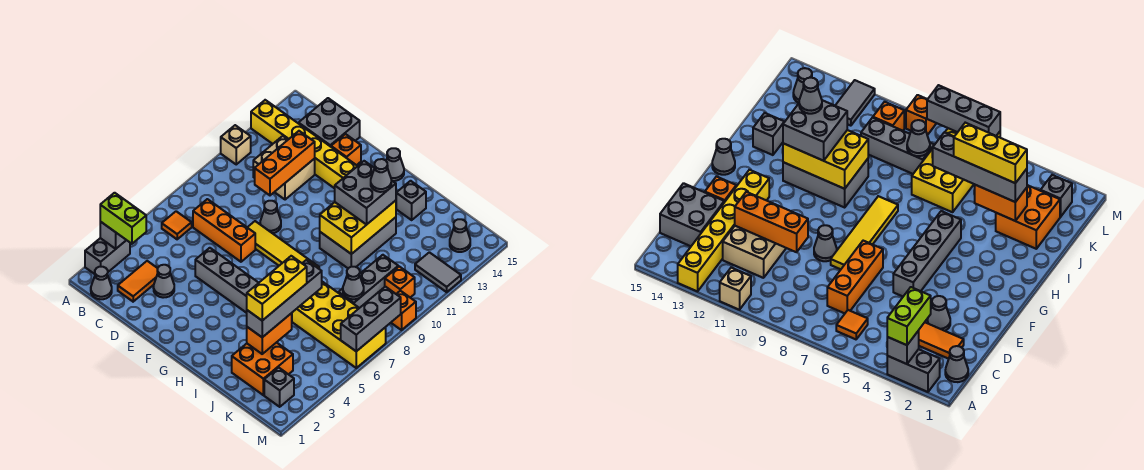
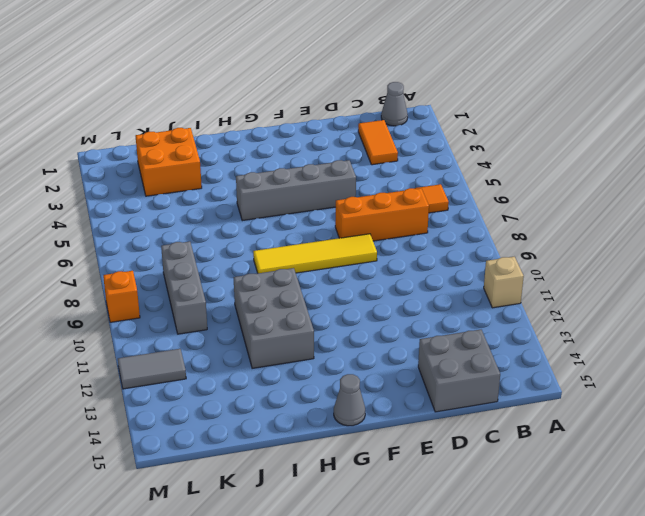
none -> grey brick A2:A3 level 1
none -> yellow brick A13:F13 level 1
none -> tan brick C11:D12 level 1
none -> grey cone D3 level 1

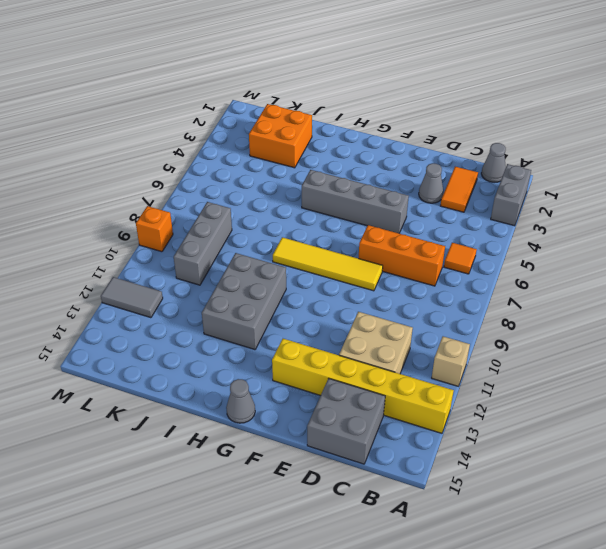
none -> grey cone E9 level 1
none -> orange brick E14 level 1
none -> grey brick I14 level 1
none -> yellow brick J6:M7 level 1

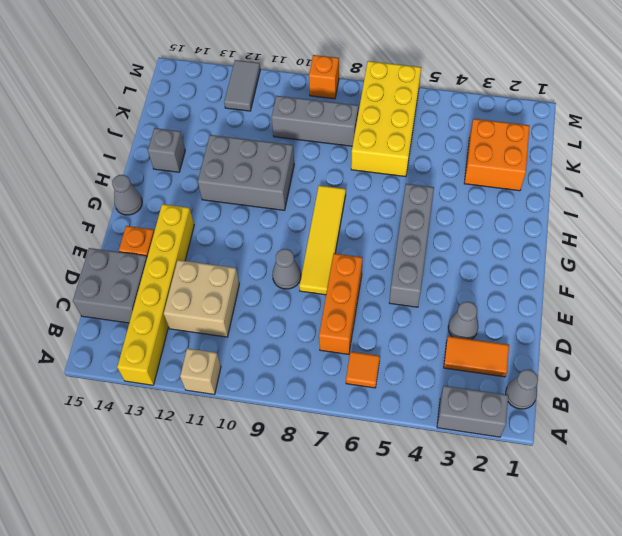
none -> grey brick L2 level 1
none -> orange brick L10 level 1
none -> grey cone L14 level 1
none -> grey brick A3 level 2

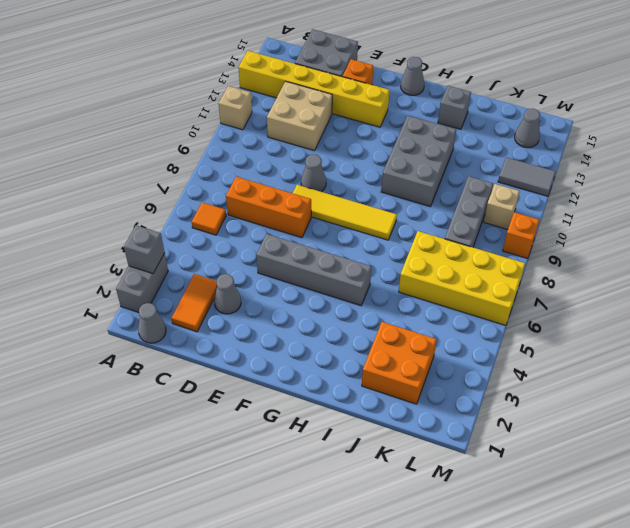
tan brick L10 level 1 -> orange brick L10 level 1
none -> grey brick L2 level 1
none -> orange brick D10:D12 level 2
none -> yellow brick H10:I12 level 2
none -> orange brick J3:J4 level 2

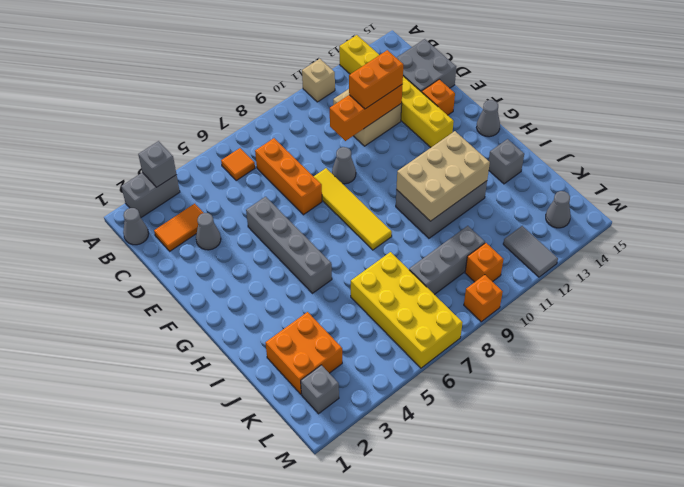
orange brick D11:D12 level 3 -> orange brick J3:J4 level 2
tan brick H10:I12 level 2 -> yellow brick H10:I12 level 2
none -> grey cone K8 level 2
none -> grey brick M6:M8 level 2
none -> lime brick A3:B3 level 3
none -> grey brick H11:I12 level 3

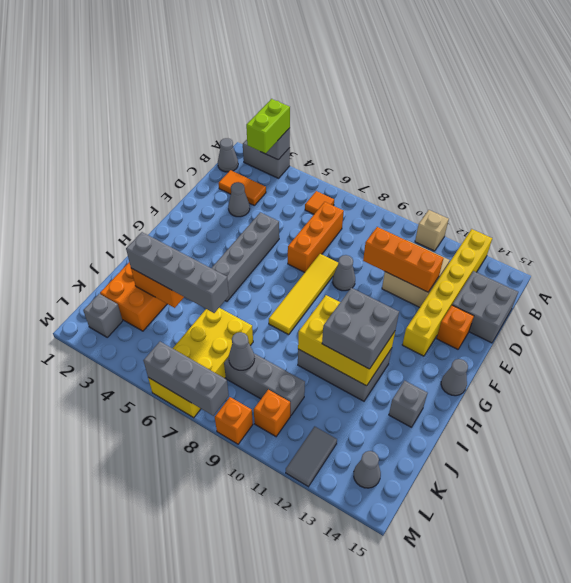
none -> grey cone I12 level 4
none -> yellow brick J3:J5 level 4

